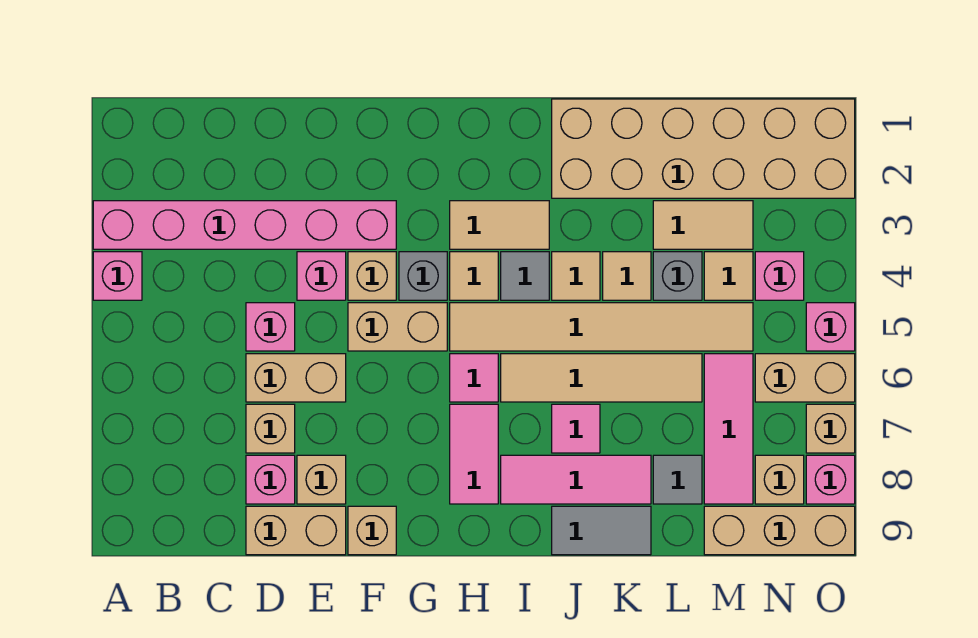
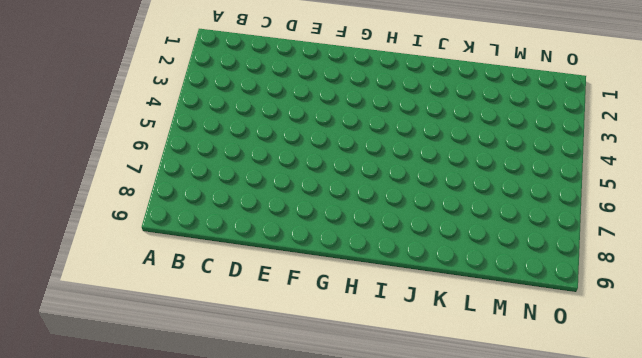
none -> pink brick A3:F3 level 1
none -> pink brick A4 level 1
none -> pink brick D5 level 1
none -> tan brick D6:E6 level 1

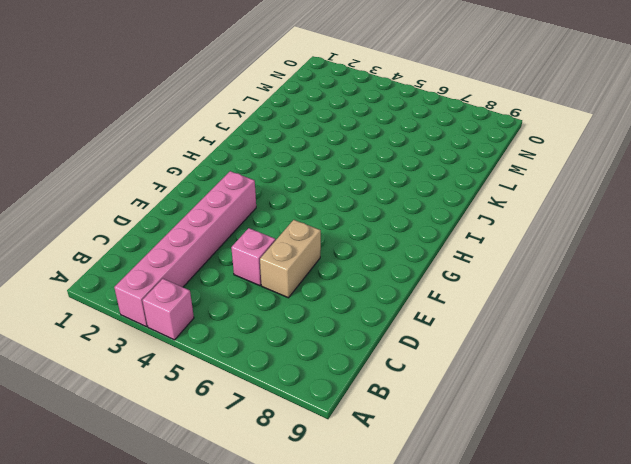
none -> tan brick D7 level 1
none -> pink brick D8 level 1
none -> tan brick D9:E9 level 1
none -> pink brick E4 level 1

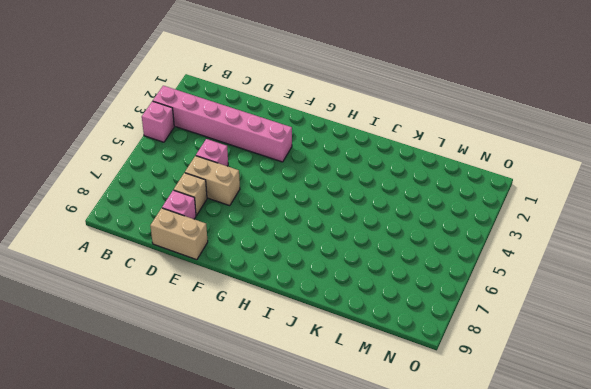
none -> pink brick E4 level 1
none -> tan brick E8 level 1
none -> tan brick F4 level 1
none -> tan brick F5:G5 level 1

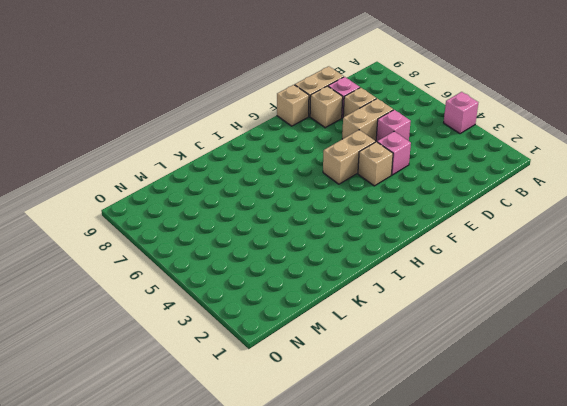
none -> pink brick A3:F3 level 1
none -> grey brick G4 level 1
none -> tan tile H3:I3 level 1
none -> tan tile H4 level 1

